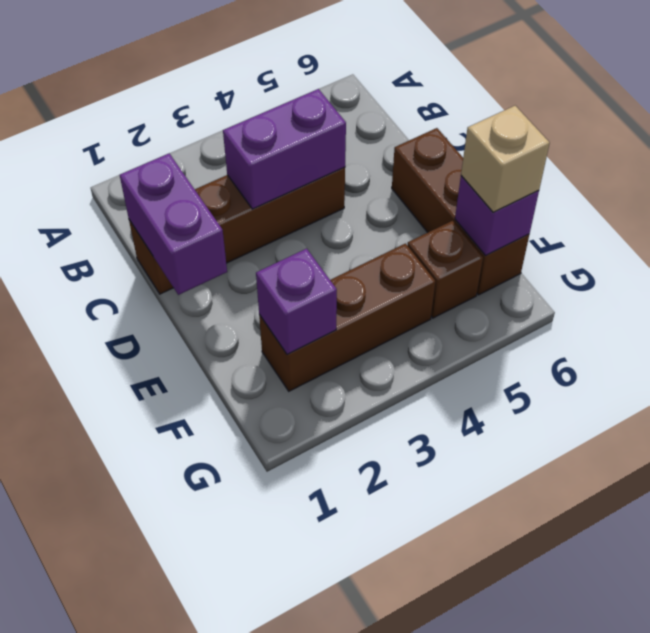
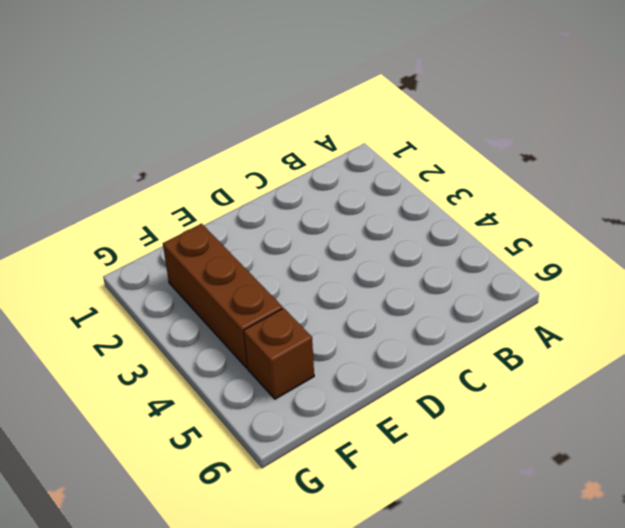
none -> brown brick C1:C4 level 1
none -> brown brick D6:F6 level 1

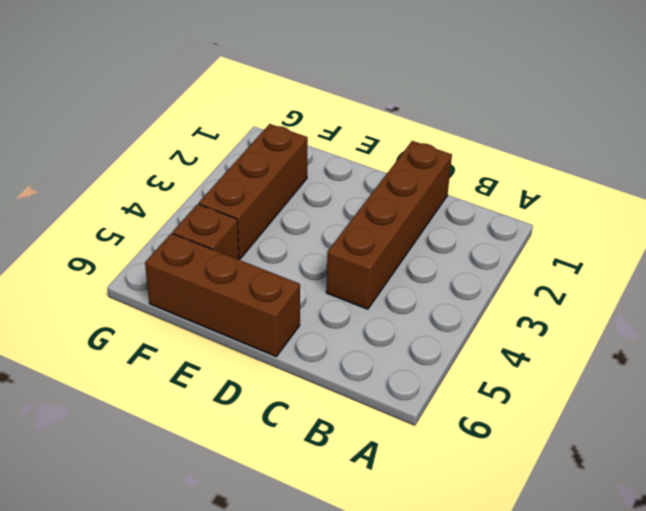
none -> purple brick C1:D1 level 2
none -> purple brick C3:C4 level 2

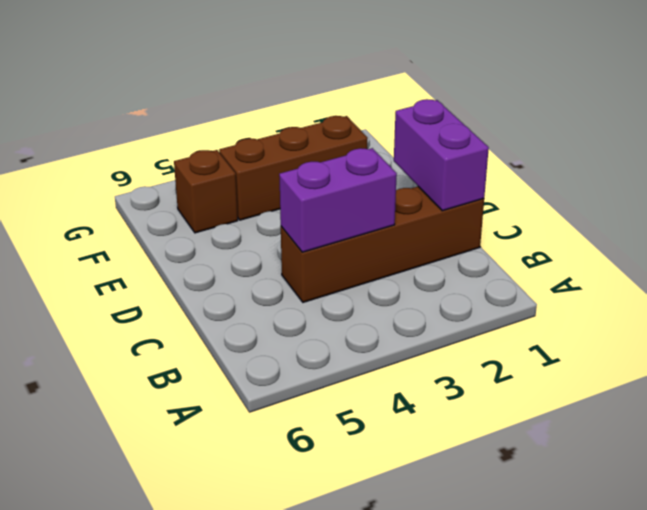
none -> brown brick D6:F6 level 1
none -> purple brick F2 level 2

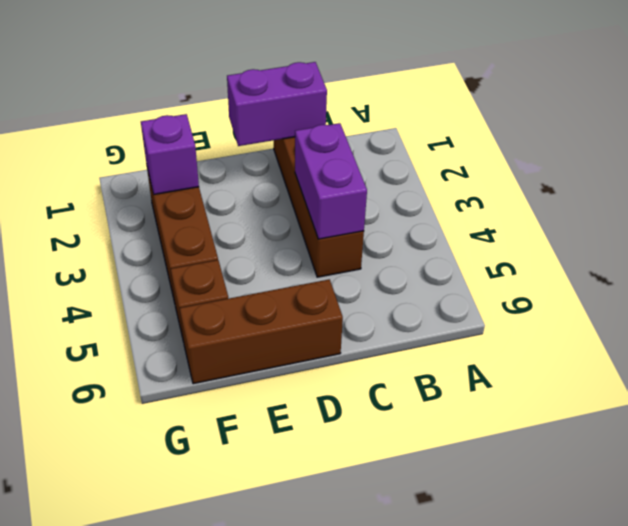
none -> purple brick F6 level 2
none -> tan brick F6 level 3

